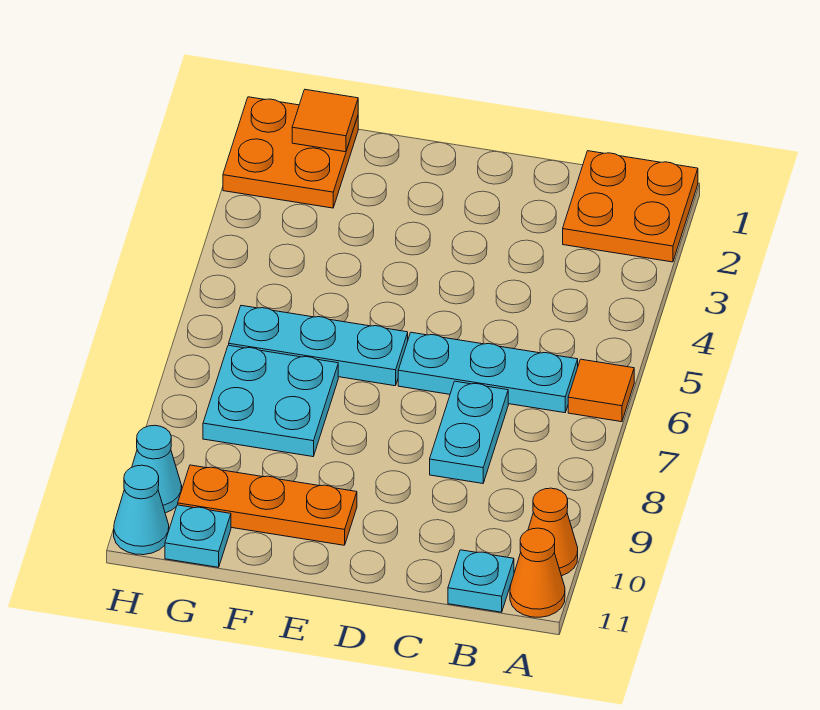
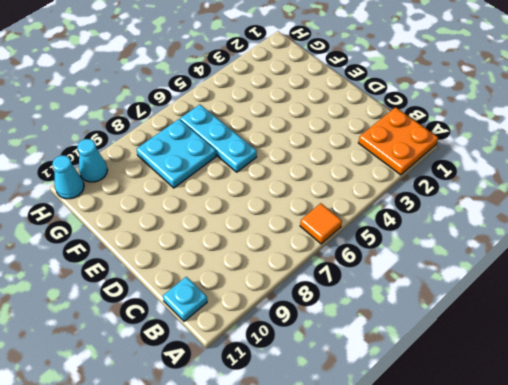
none -> orange cone A10 level 1
none -> orange cone A11 level 1
none -> cyan plate B6:D6 level 1

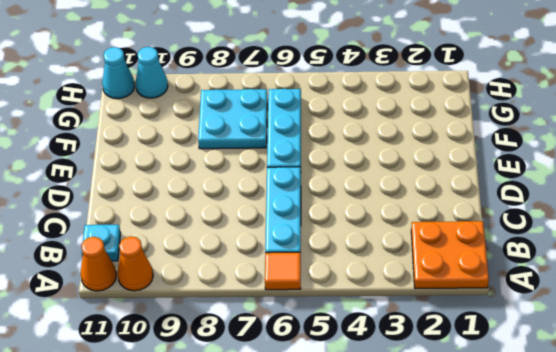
none -> cyan plate C7:C8 level 1
none -> orange plate E10:G10 level 1
none -> orange plate G1:H2 level 1

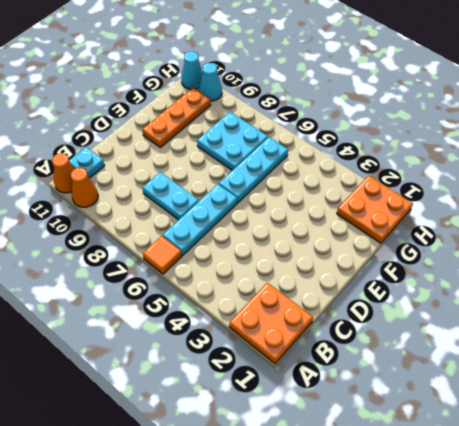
none -> cyan plate G11 level 1
none -> orange tile G1 level 2

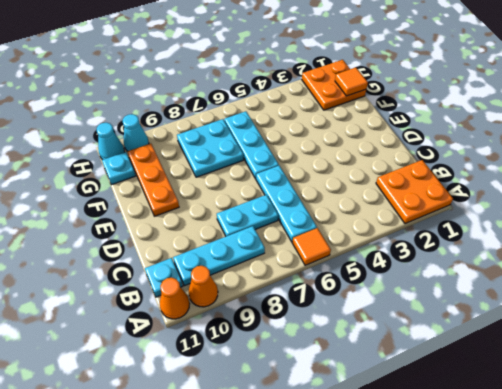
cyan plate B8:B10 level 1 -> none

